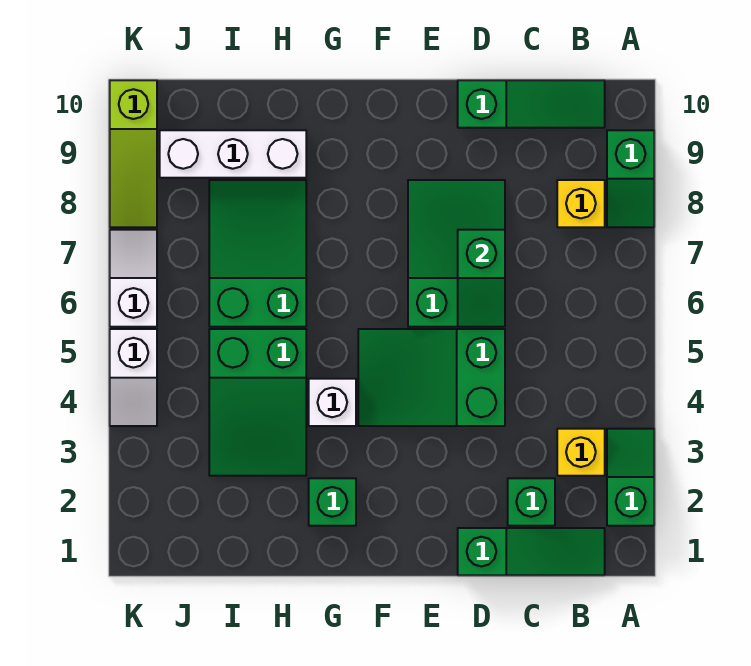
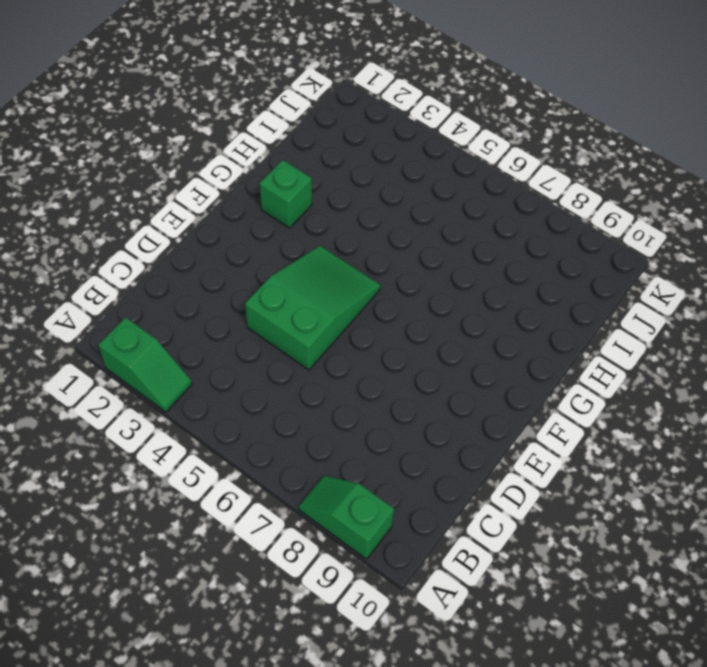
none -> green slope B1:D1 level 1 top D
none -> yellow brick B3 level 1
none -> yellow brick B8 level 1

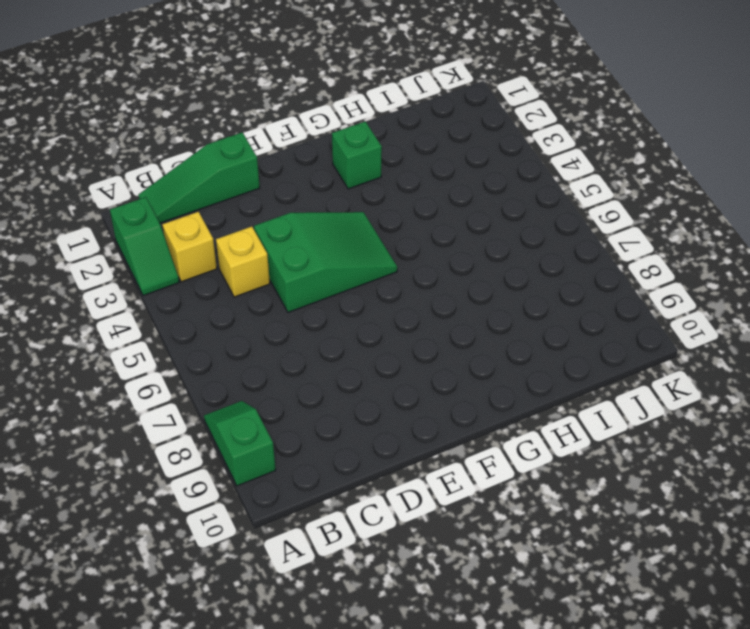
yellow brick C4 level 1 -> yellow brick B8 level 1
none -> green slope B10:D10 level 1 top D
none -> green brick C2 level 1
none -> green slope D6:E8 level 1 top 6

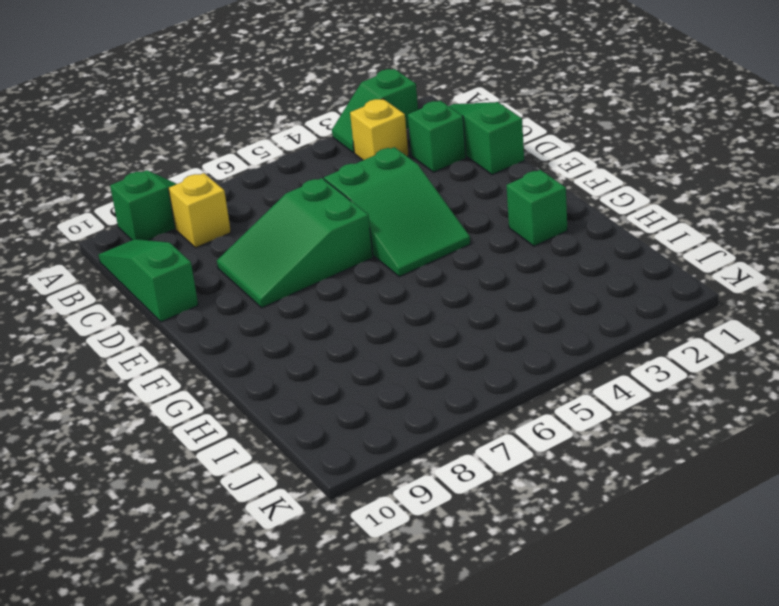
none -> white brick G4 level 1
none -> green slope H3:I5 level 1 top 5
none -> green slope H6:I8 level 1 top 6

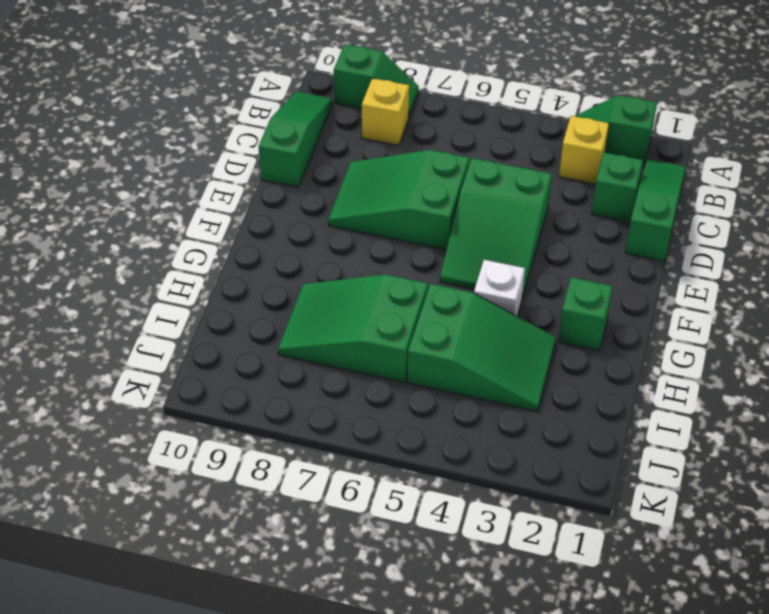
none -> white brick H9:J9 level 1
none -> white slope K4:K5 level 1 top 5
none -> white slope K6:K7 level 1 top 6

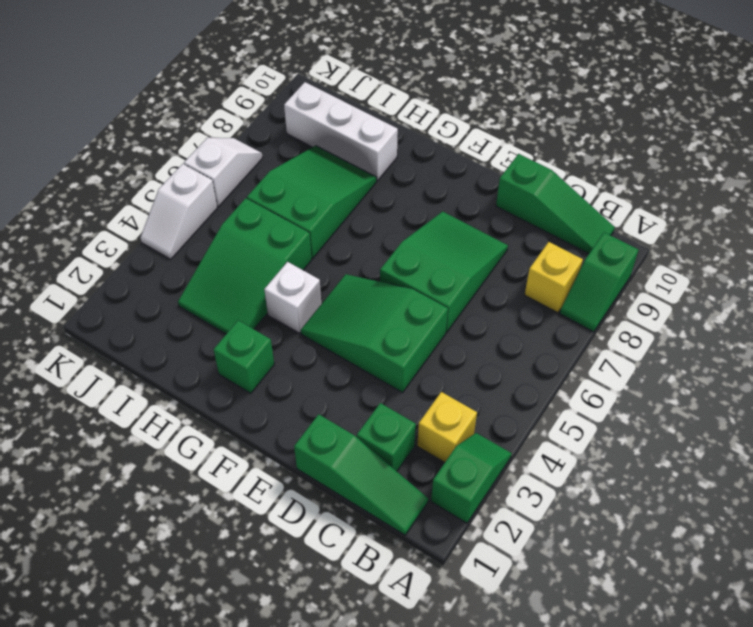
none -> lime slope K8:K10 level 1 top 10
none -> green slope D6:D7 level 2 top 7

